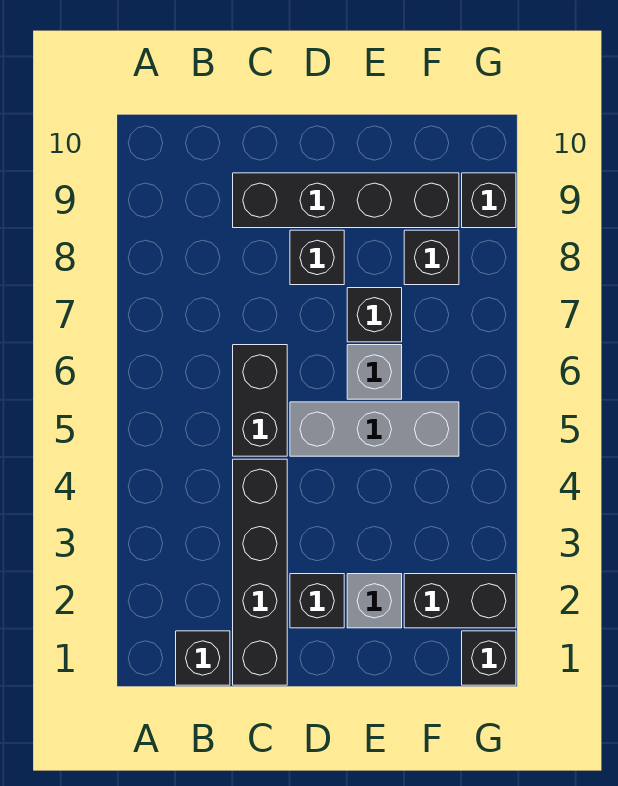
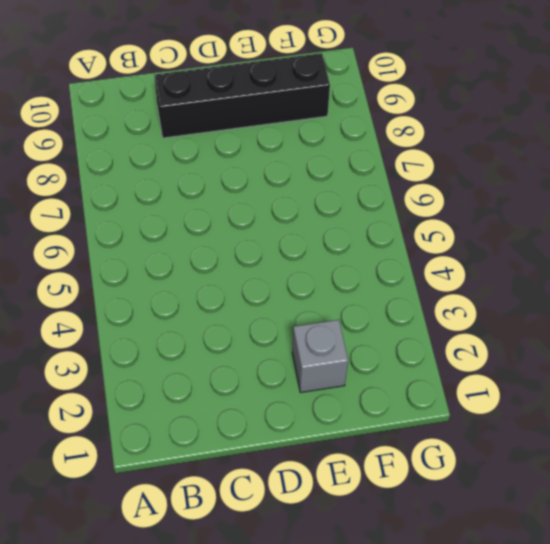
none -> black brick B1 level 1
none -> black brick C1:C4 level 1
none -> black brick C5:C6 level 1

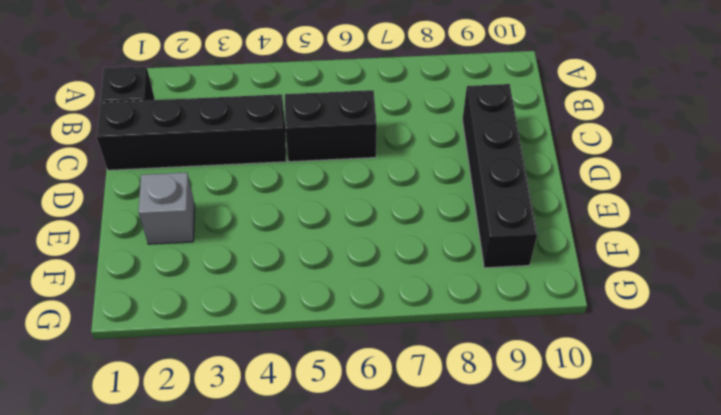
none -> black brick D2 level 1
none -> grey brick D5:F5 level 1
none -> black brick D8 level 1

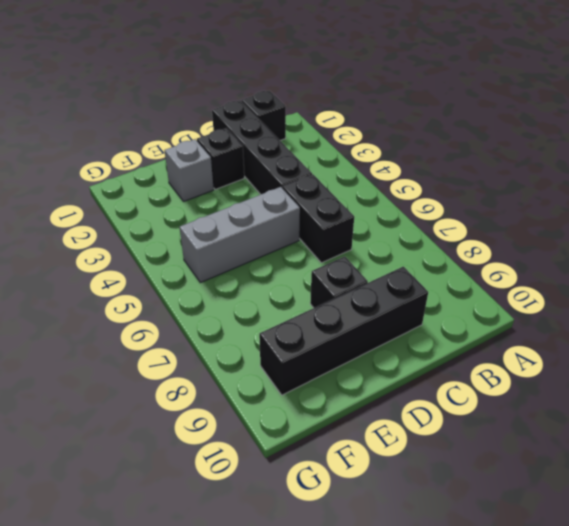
none -> grey brick E6 level 1
none -> black brick E7 level 1
none -> black brick F2:G2 level 1

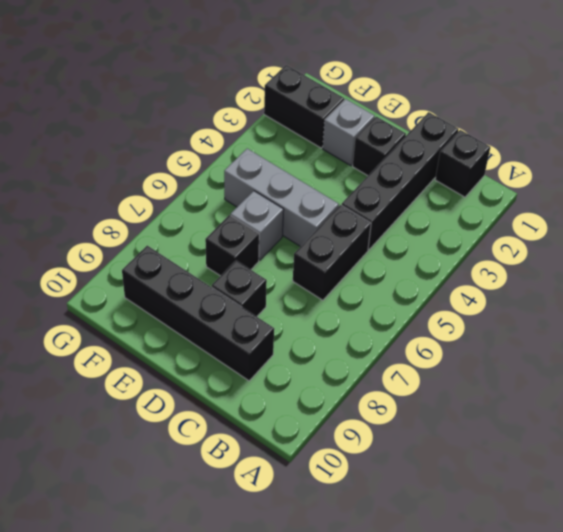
none -> black brick F8 level 1
none -> black brick G1 level 1
none -> black brick G9 level 1

